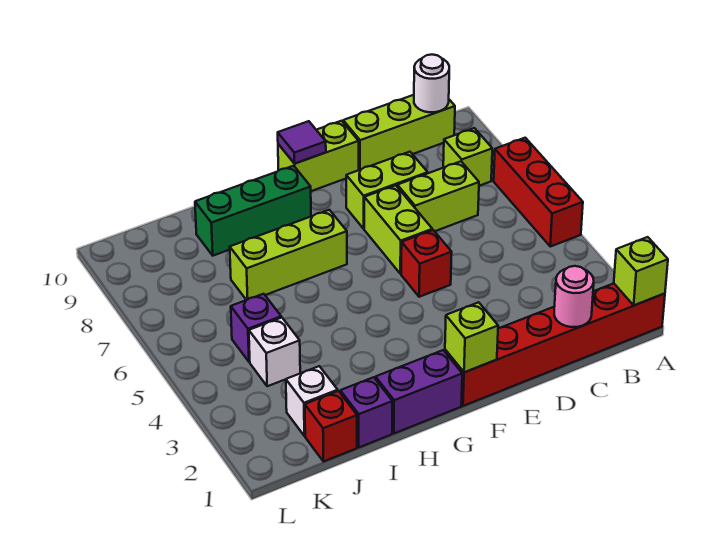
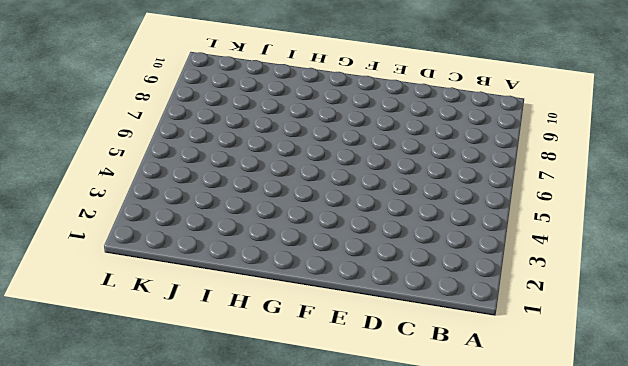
none -> red brick A1:F1 level 1
none -> red brick A5:A7 level 1
none -> lime brick B8 level 1

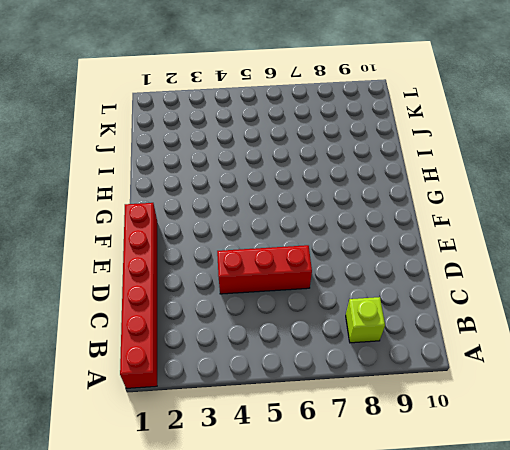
red brick D4:D6 level 1 -> red brick A5:A7 level 1
none -> lime brick B10:D10 level 1
none -> lime brick C7:D7 level 1
none -> lime brick D8:E8 level 1

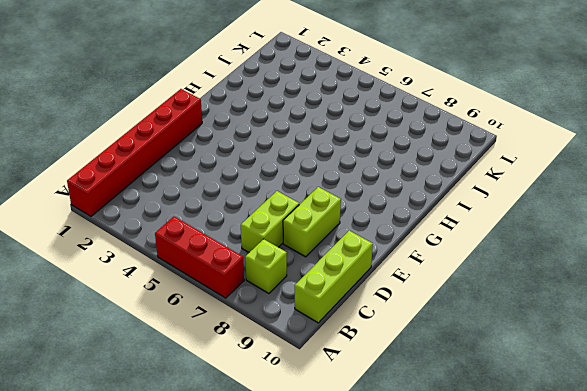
none -> red brick E5 level 1
none -> lime brick E6:E7 level 1
none -> lime brick E10:F10 level 1

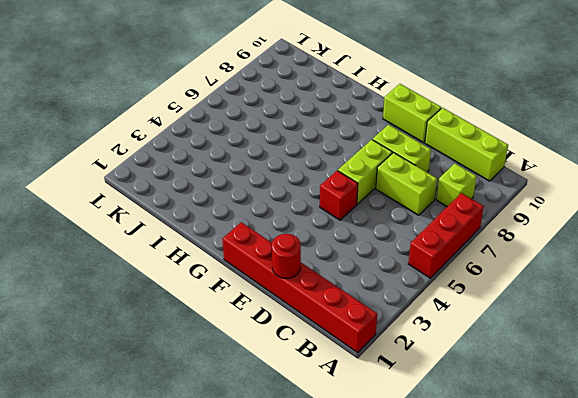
red round brick D1 level 2 -> none
none -> purple brick G1:H1 level 1
none -> lime brick G7:I7 level 1
none -> green brick G9:I9 level 1

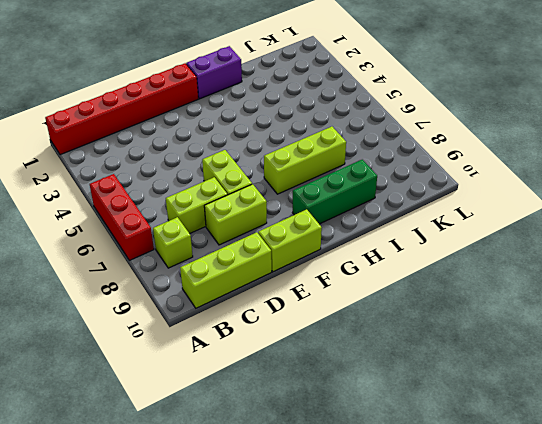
none -> red brick E5 level 1
none -> purple brick I1 level 1
none -> red brick J1 level 1

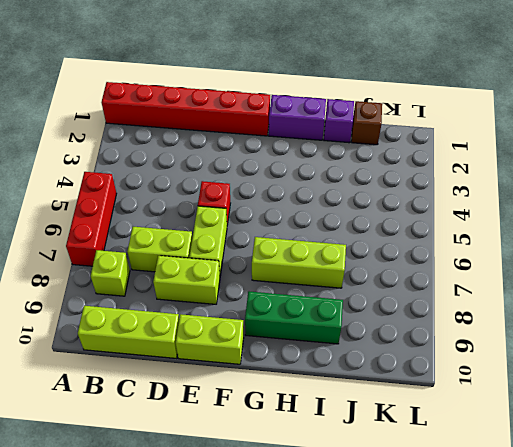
brown brick J1 level 1 -> red brick J1 level 1
none -> white brick J2 level 1
none -> white brick J4 level 1
none -> purple brick J5 level 1

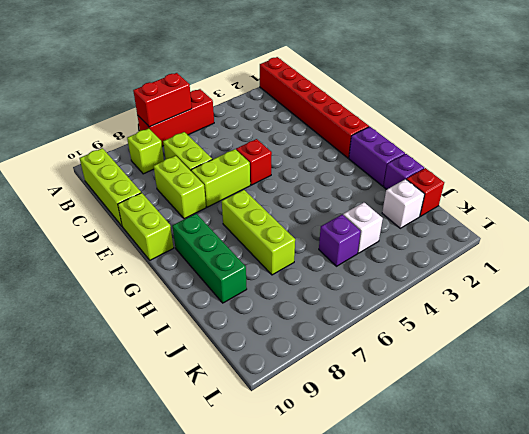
red brick A6:A7 level 2 -> none
none -> lime brick A1 level 2
none -> white round brick B10 level 2
none -> pink round brick C1 level 2

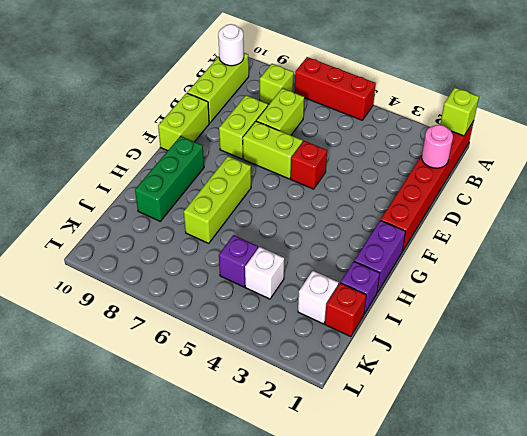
none -> lime brick F1 level 2
none -> purple tile F10 level 2

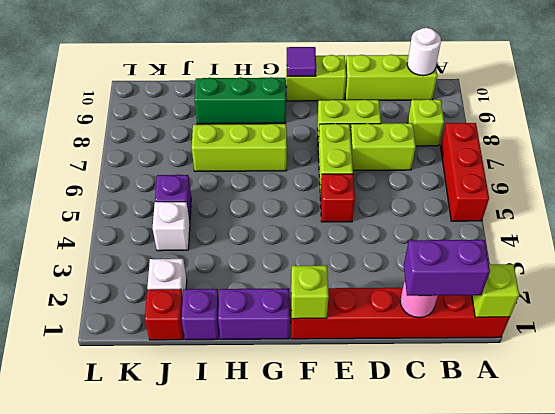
purple brick B1:C1 level 3 -> none

